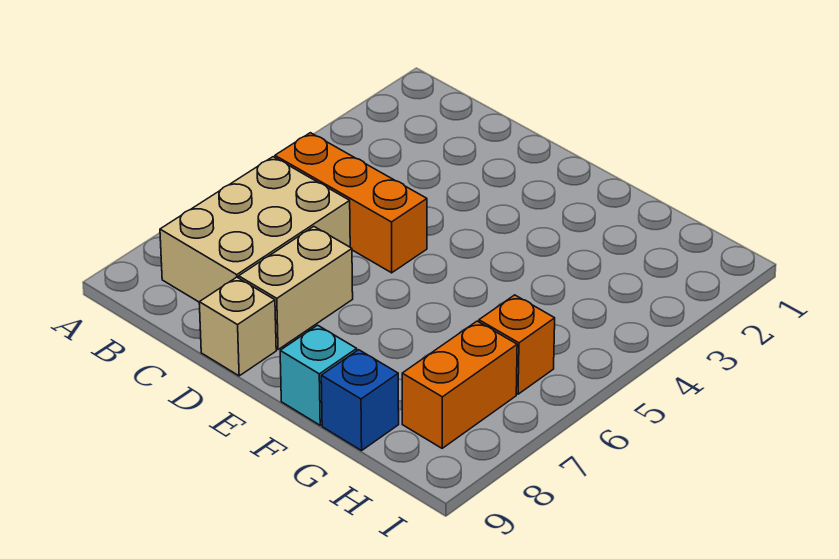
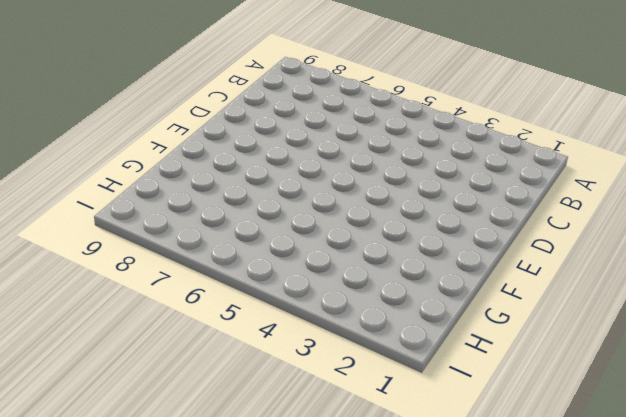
none -> orange brick B5:D5 level 1
none -> tan brick B6:C8 level 1

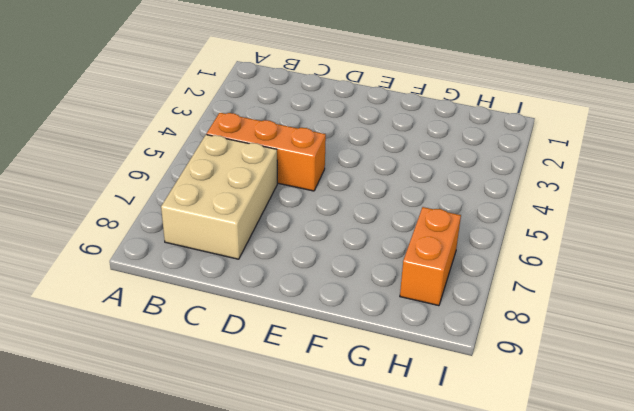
none -> tan brick D7:D8 level 1
none -> tan brick D9 level 1

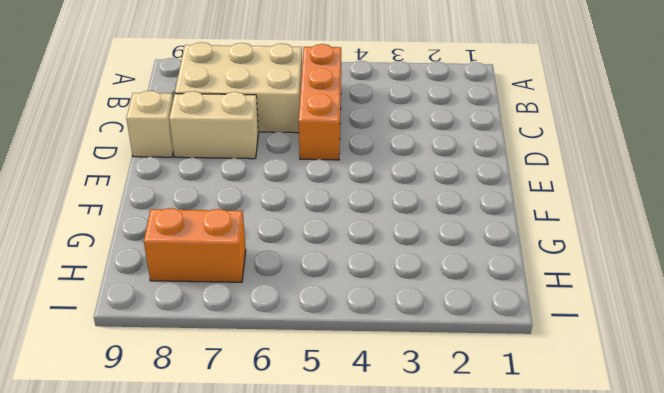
none -> cyan brick F9 level 1
none -> blue brick G9 level 1

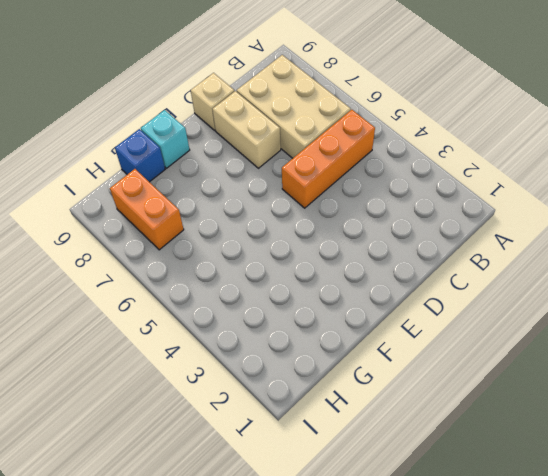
none -> orange brick H6 level 1

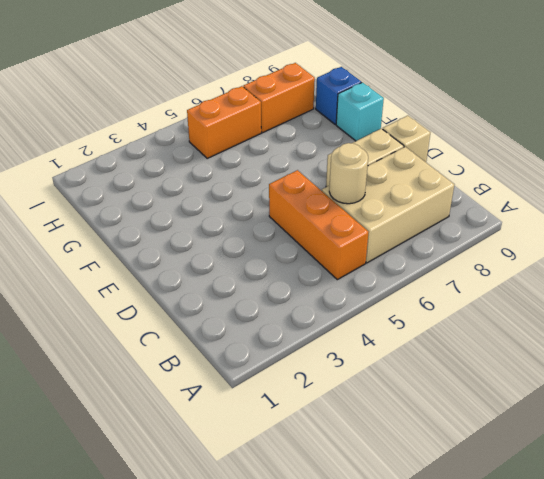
tan round brick C6 level 2 -> none
orange brick H5:H6 level 1 -> orange brick H6 level 1

